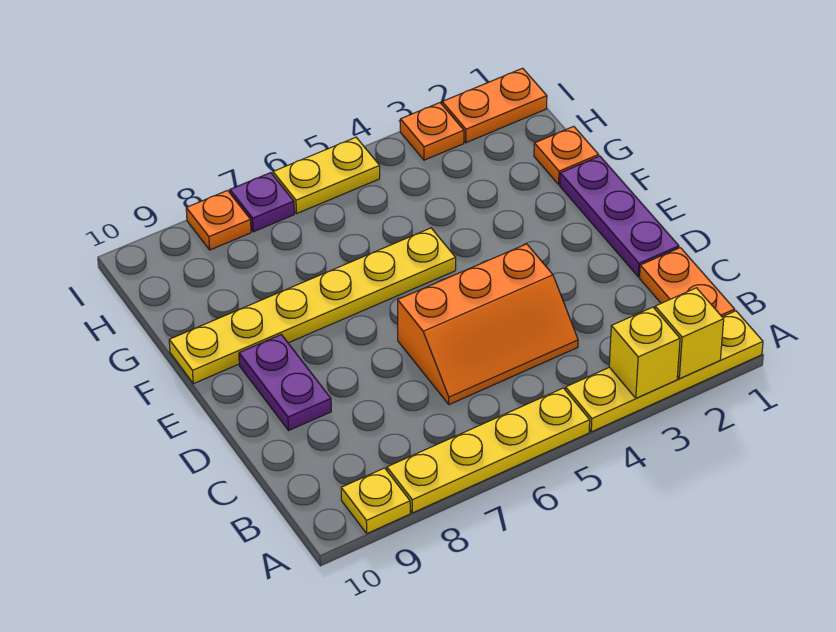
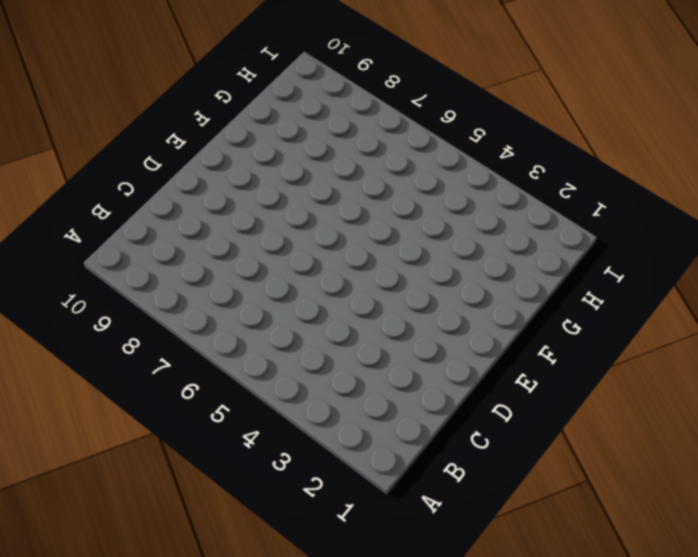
none -> yellow plate A1:A4 level 1
none -> yellow plate A5:A8 level 1
none -> yellow plate A9 level 1

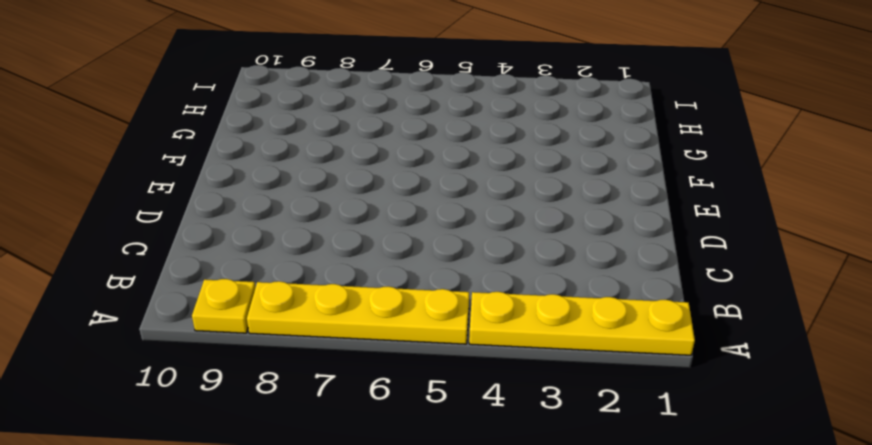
none -> orange plate B1:C1 level 1
none -> orange slope C4:D6 level 1 top D
none -> purple plate D1:F1 level 1

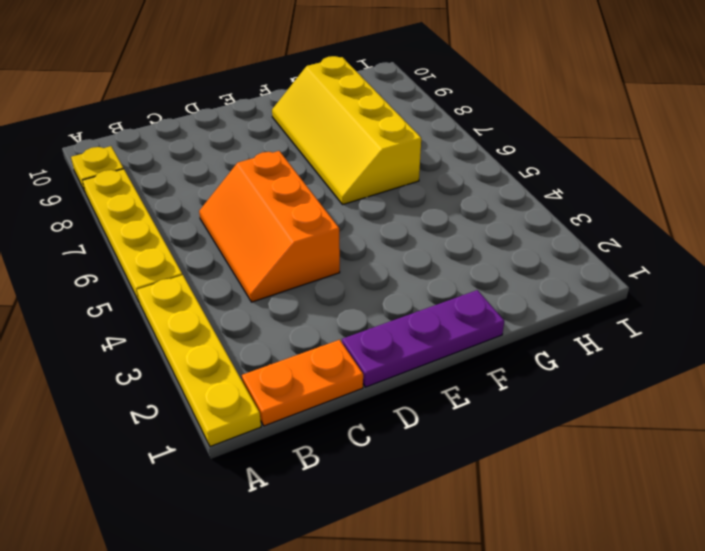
yellow slope F6:G9 level 1 top G -> yellow plate F5:F10 level 1
none -> purple plate D9:E9 level 1
none -> orange plate G1 level 1
none -> orange plate I1:I2 level 1

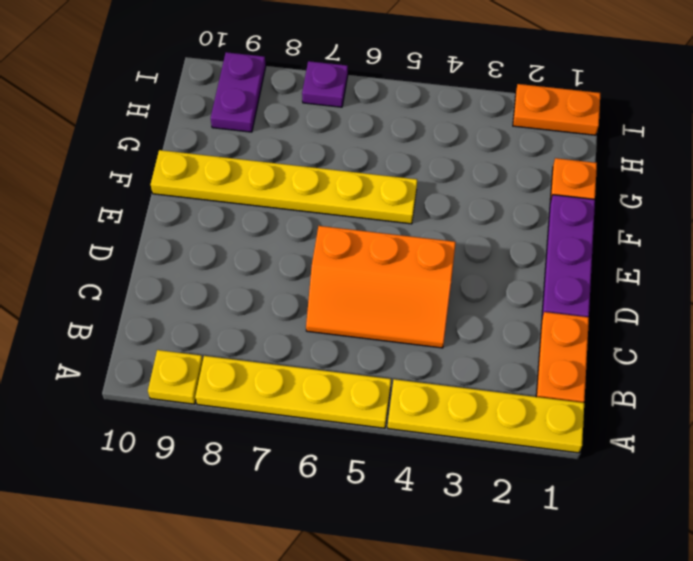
purple plate H9:I9 level 1 -> purple plate D9:E9 level 1
none -> orange plate I3 level 1
none -> yellow plate I5:I6 level 1
none -> orange plate I8 level 1

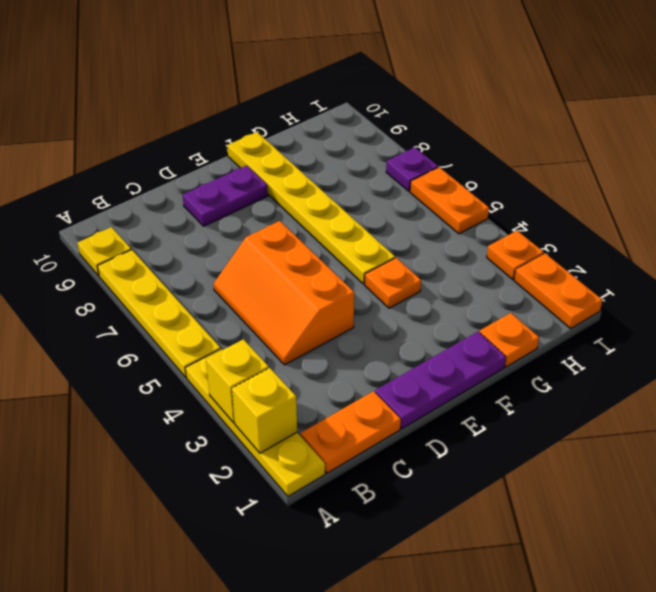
orange plate F4 level 1 -> orange plate I8 level 1
orange plate I5:I6 level 1 -> yellow plate I5:I6 level 1

